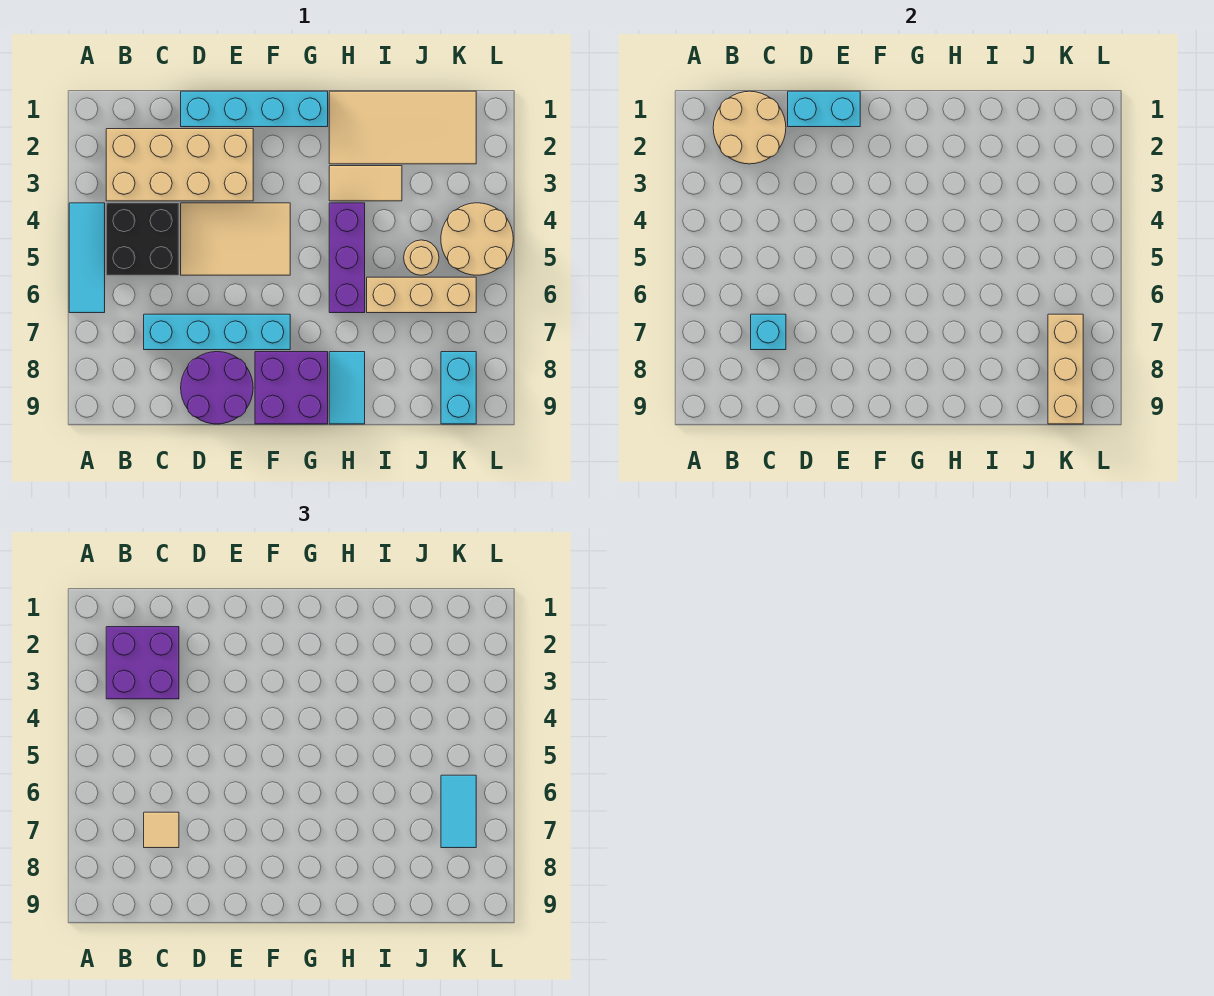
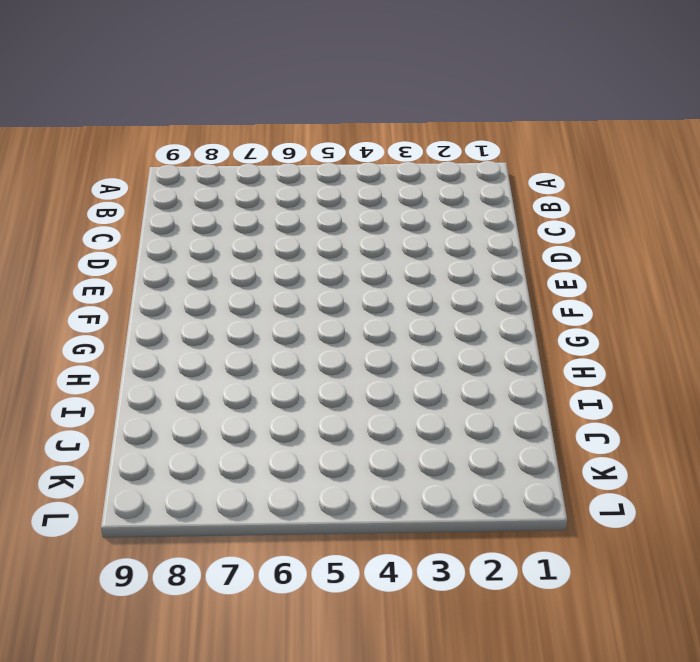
none -> cyan tile A4:A6 level 1
none -> tan brick B2:E3 level 1
none -> black brick B4:C5 level 1

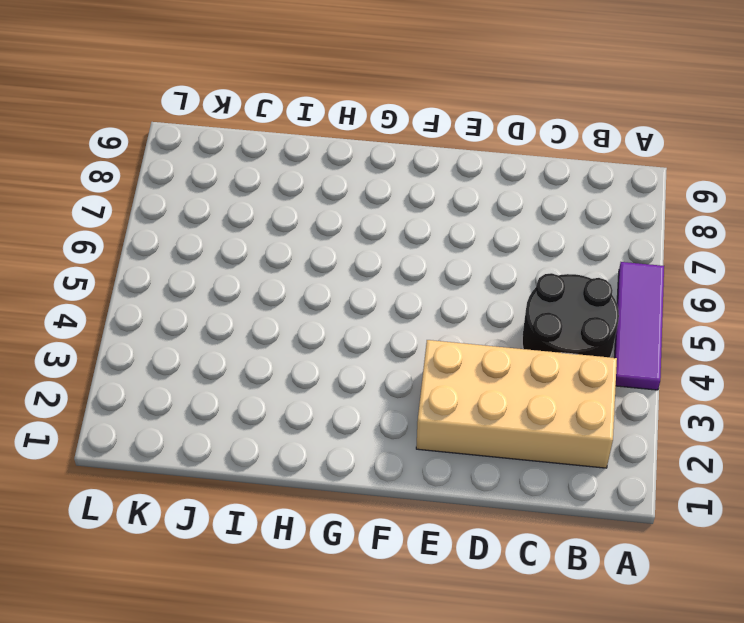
purple tile A4:A6 level 1 -> cyan tile A4:A6 level 1
black round brick B4:C5 level 1 -> black brick B4:C5 level 1
none -> cyan brick C7:F7 level 1
none -> cyan brick D1:G1 level 1
none -> tan tile D4:F5 level 1

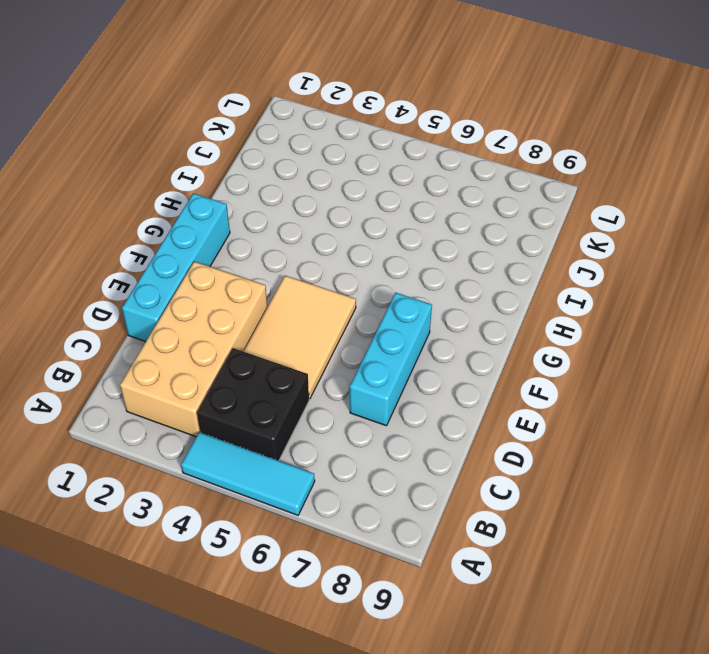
cyan brick D7:F7 level 1 -> cyan brick C7:F7 level 1
none -> purple round brick D8:E9 level 1
none -> purple brick F8:G9 level 1
none -> tan tile H1:K2 level 1

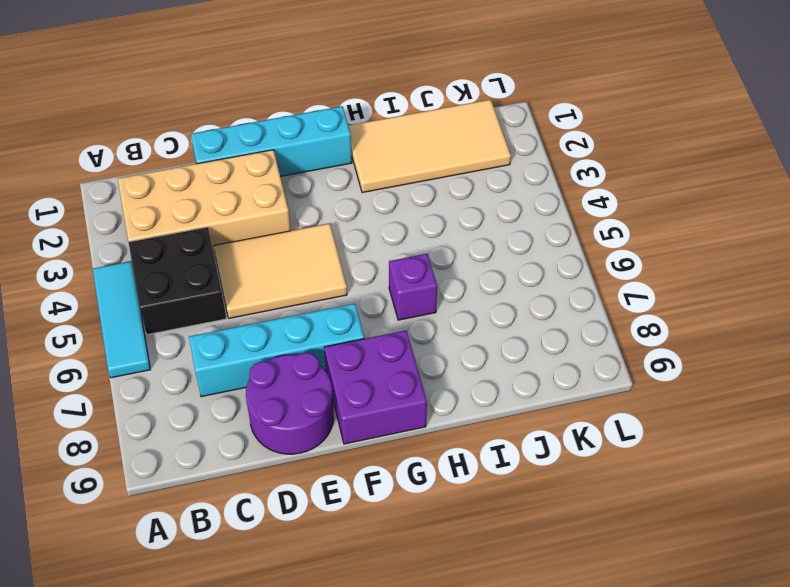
purple brick H6 level 1 -> purple brick H4:H6 level 1
none -> tan tile H3:I3 level 1
none -> cyan tile H8:H9 level 1
none -> tan brick I6:K6 level 1

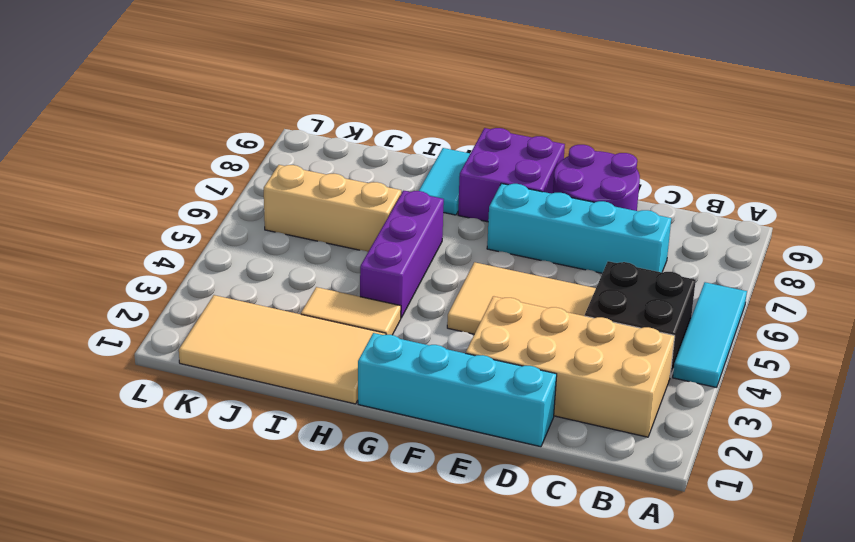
none -> tan round brick J5 level 1
none -> tan round brick K4:L5 level 1
none -> cyan brick K8:K9 level 1

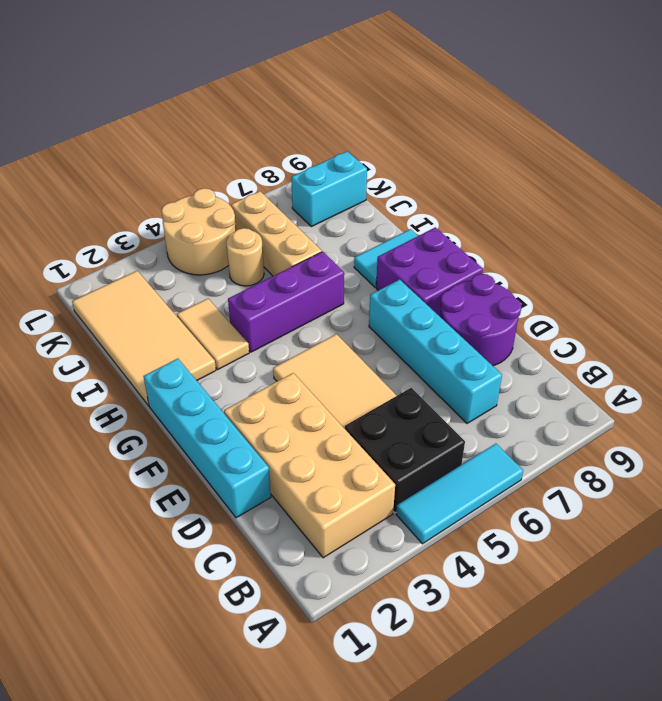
none -> tan round brick B1:C2 level 2
none -> cyan brick C7 level 2
none -> cyan brick D1:E1 level 2

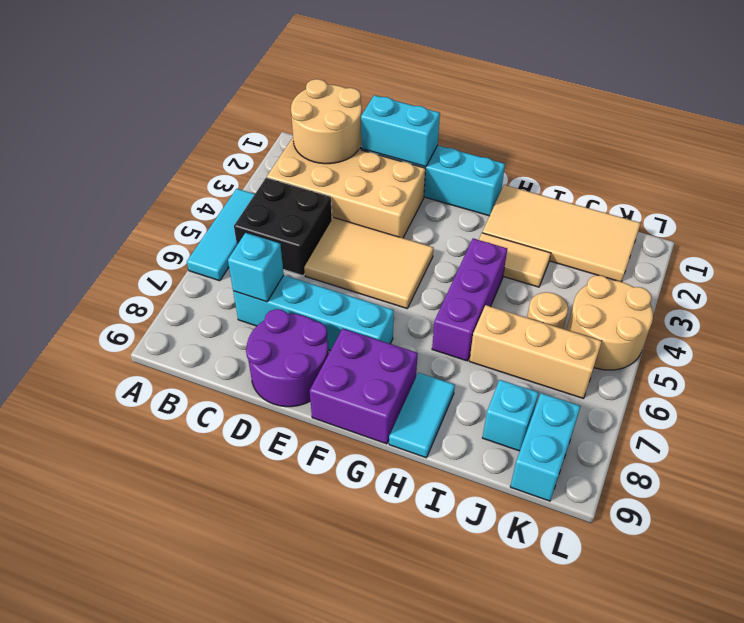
cyan brick J8 level 1 -> none
none -> tan brick K7:K9 level 2
none -> purple brick B2:C3 level 3
none -> tan tile C7 level 3

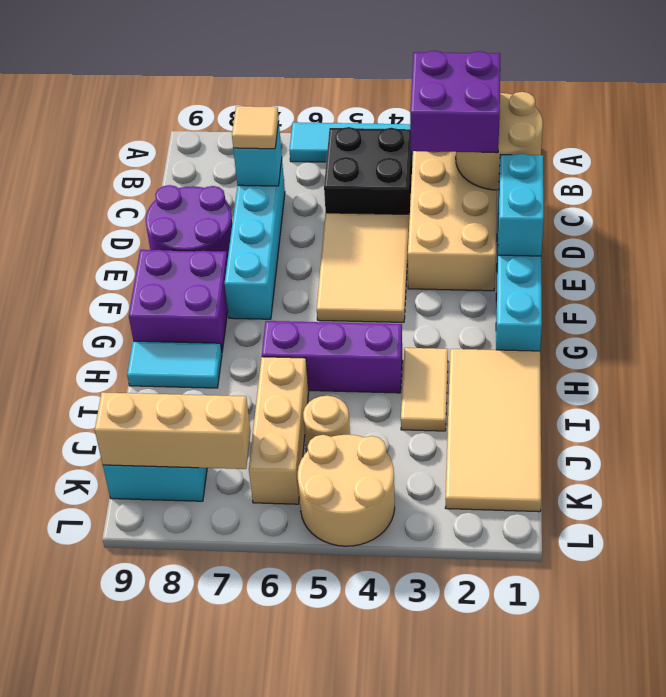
none -> cyan tile K6:K7 level 3

